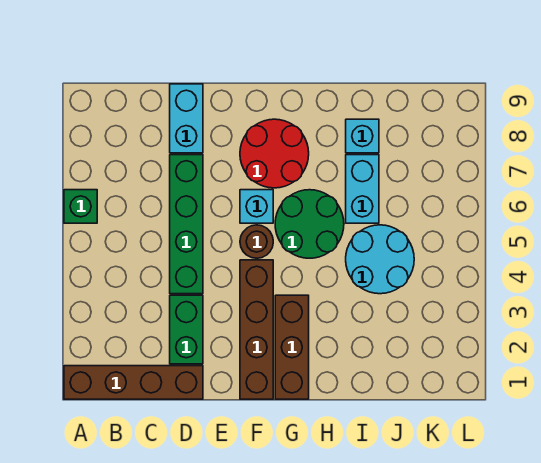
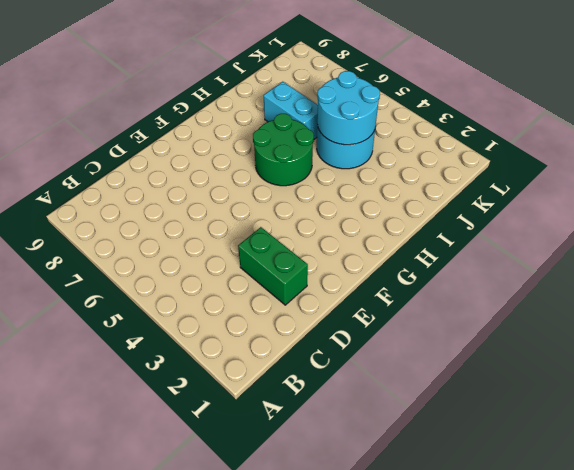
cyan round brick I4:J5 level 2 -> none
none -> brown brick A1:D1 level 1
none -> green brick A6 level 1
none -> green brick D4:D7 level 1

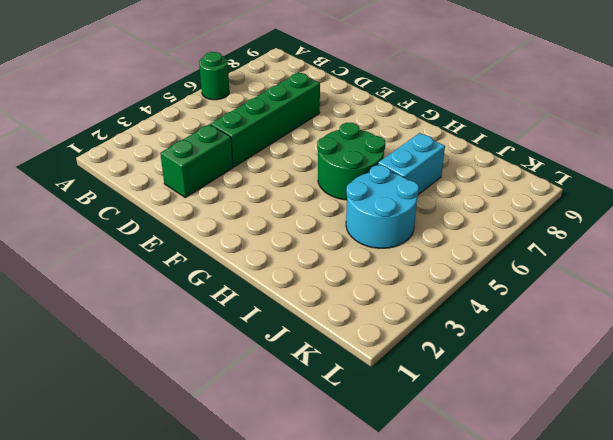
green round brick A6 level 1 -> green brick A6 level 1
none -> brown brick A1:D1 level 1
none -> cyan brick D8:D9 level 1
none -> brown brick F1:F4 level 1

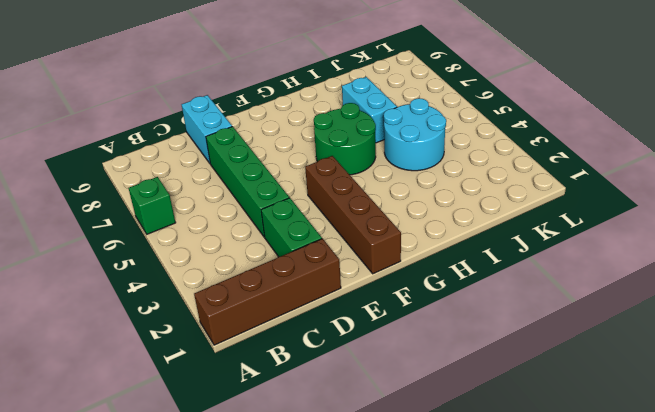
none -> brown round brick F5 level 1
none -> cyan brick F6 level 1
none -> red round brick F7:G8 level 1

